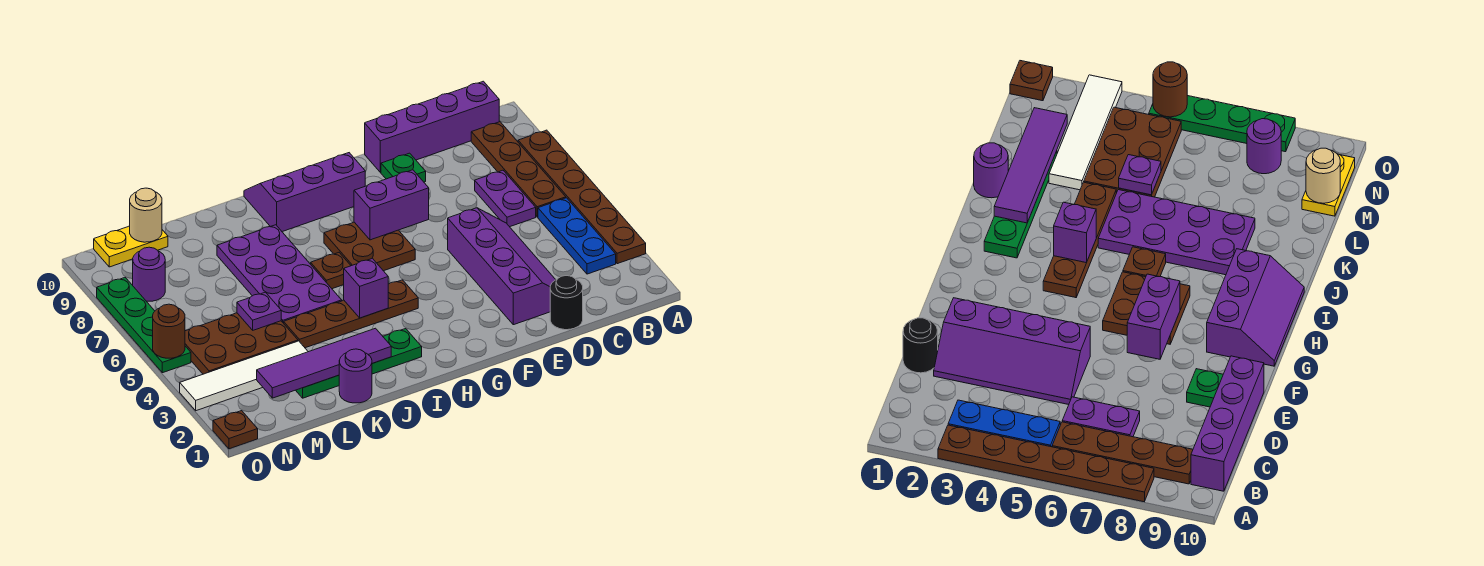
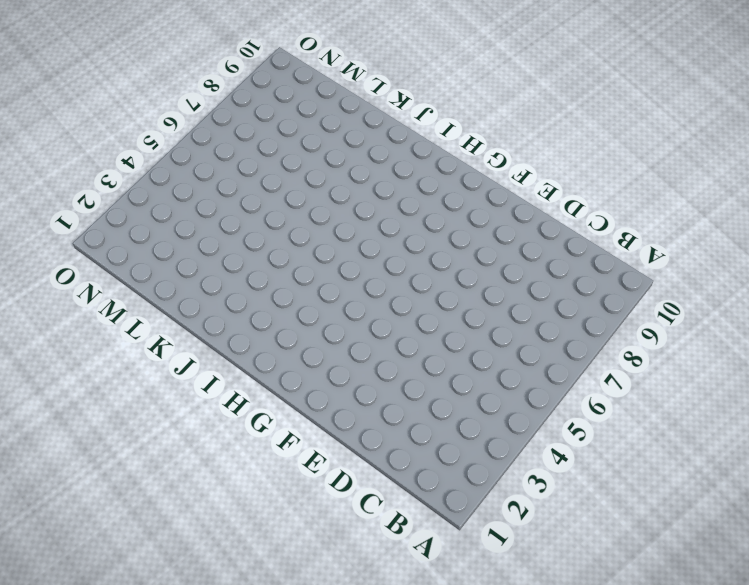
none -> brown plate A3:A8 level 1
none -> blue plate B3:B5 level 1
none -> brown plate B6:B9 level 1

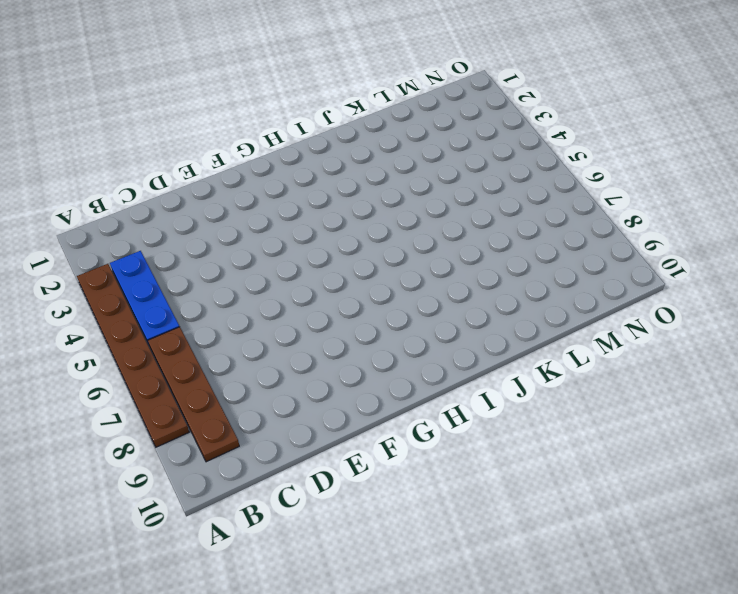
none -> purple brick B10:E10 level 1
none -> purple plate C6:C7 level 1
none -> black round brick D1 level 1

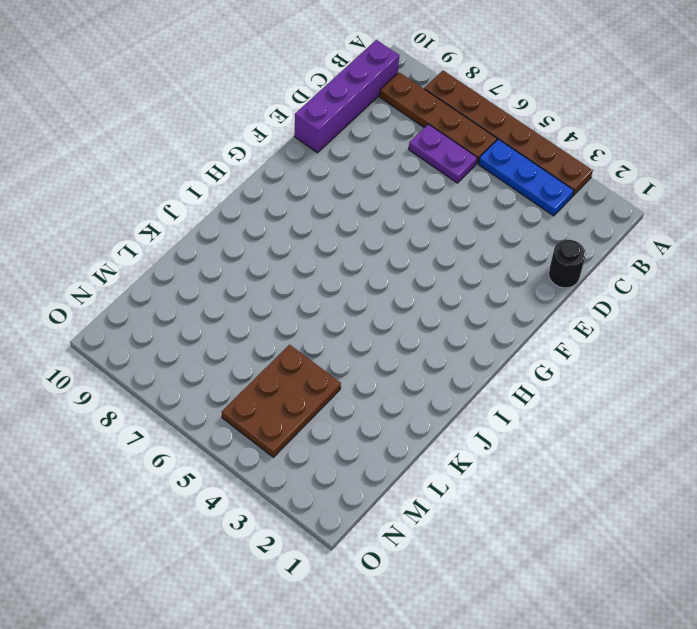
none -> purple slope D2:E5 level 1 top E
none -> green plate E9 level 1
none -> brown plate G6:H7 level 1

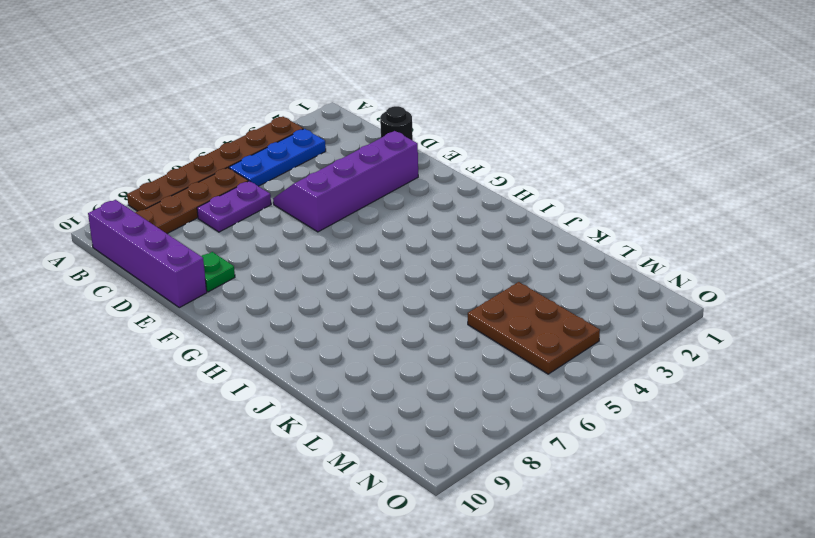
none -> brown plate G6:H7 level 1
none -> purple slope G9:I10 level 1 top 9
none -> brown plate H4:K4 level 1

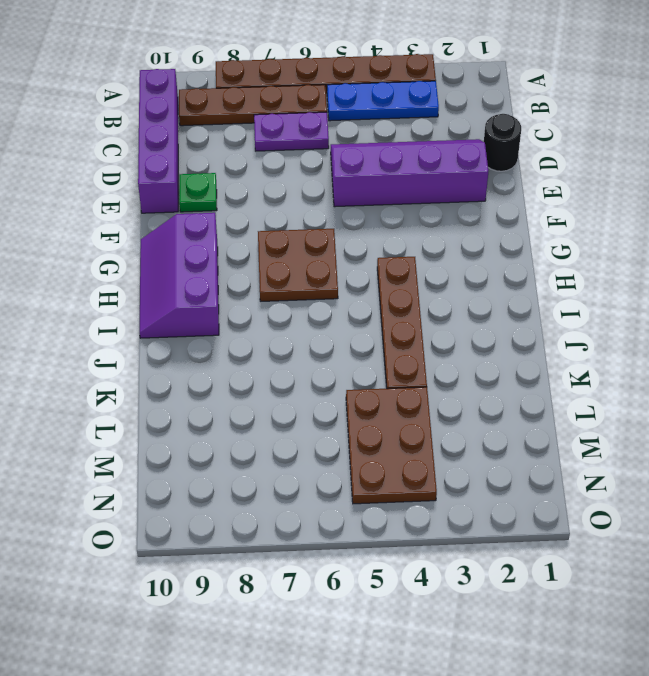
none -> green plate I2:L2 level 1
none -> brown plate I6 level 1
none -> purple plate J5:K8 level 1

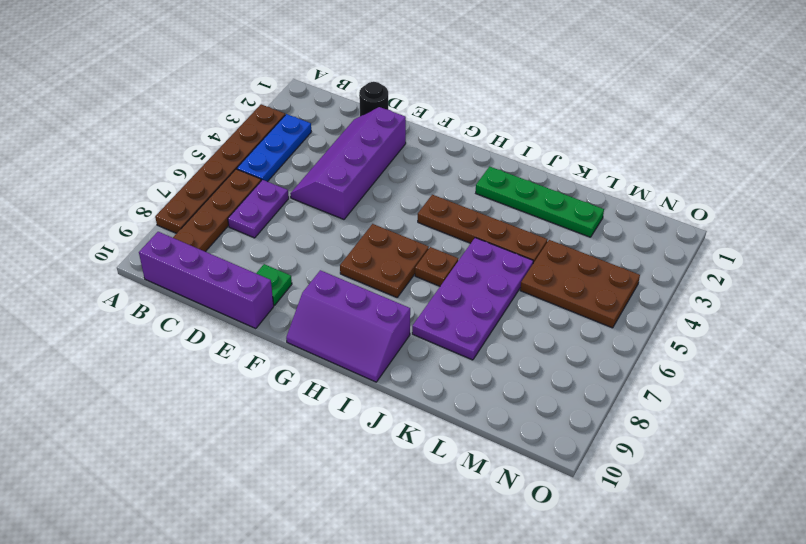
none -> purple round brick K1 level 1
none -> white tile L3:O3 level 1
none -> yellow plate M10:N10 level 1

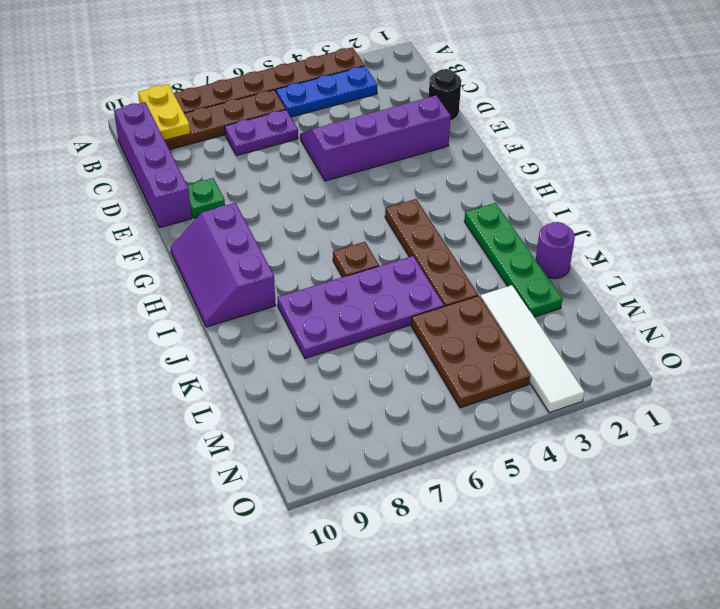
yellow plate A9:B9 level 2 -> yellow plate M10:N10 level 1
none -> brown plate G6:H7 level 1
none -> purple round brick N8 level 1
none -> brown plate O1 level 1

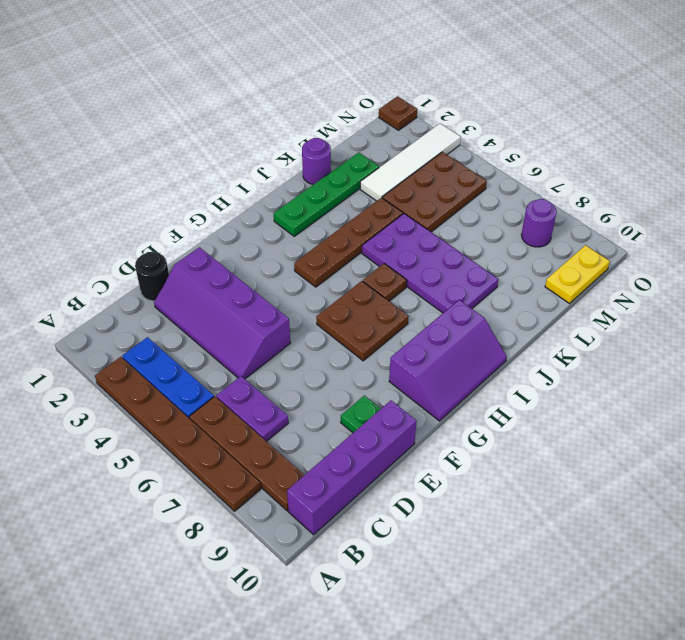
none -> green plate O5:O8 level 1
none -> purple brick F7:G7 level 2
none -> purple brick I4 level 2

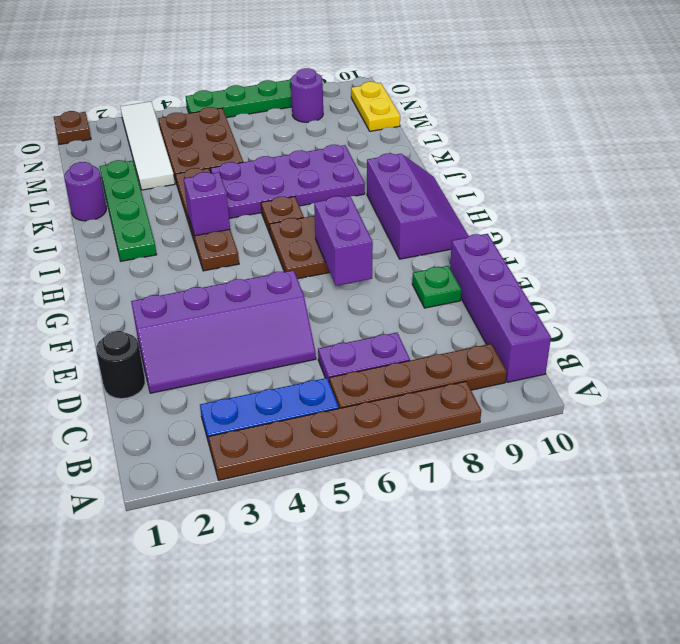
none -> purple tile J2:M2 level 2
none -> purple plate L5 level 2
none -> tan round brick M10 level 2

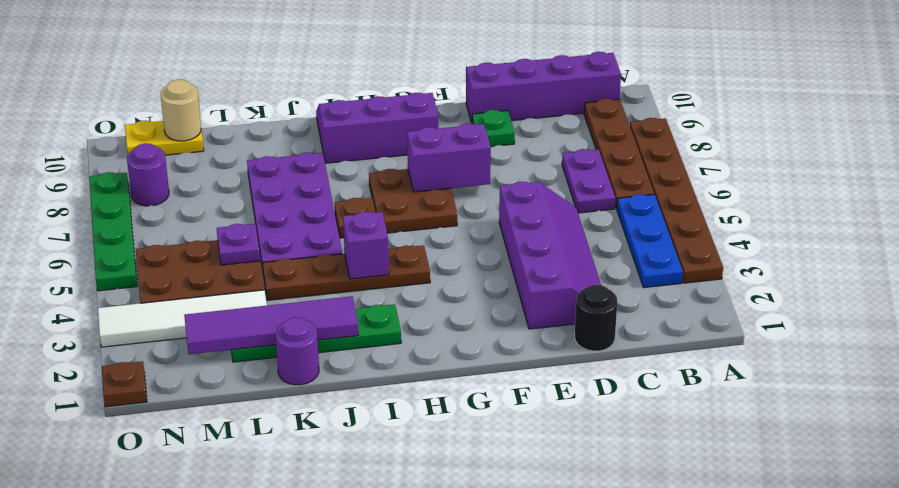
none -> brown round brick O5 level 2

